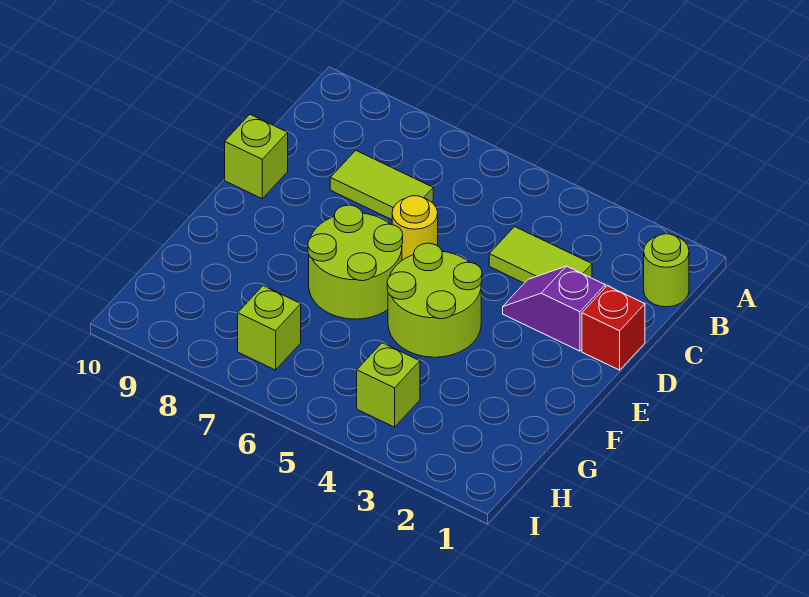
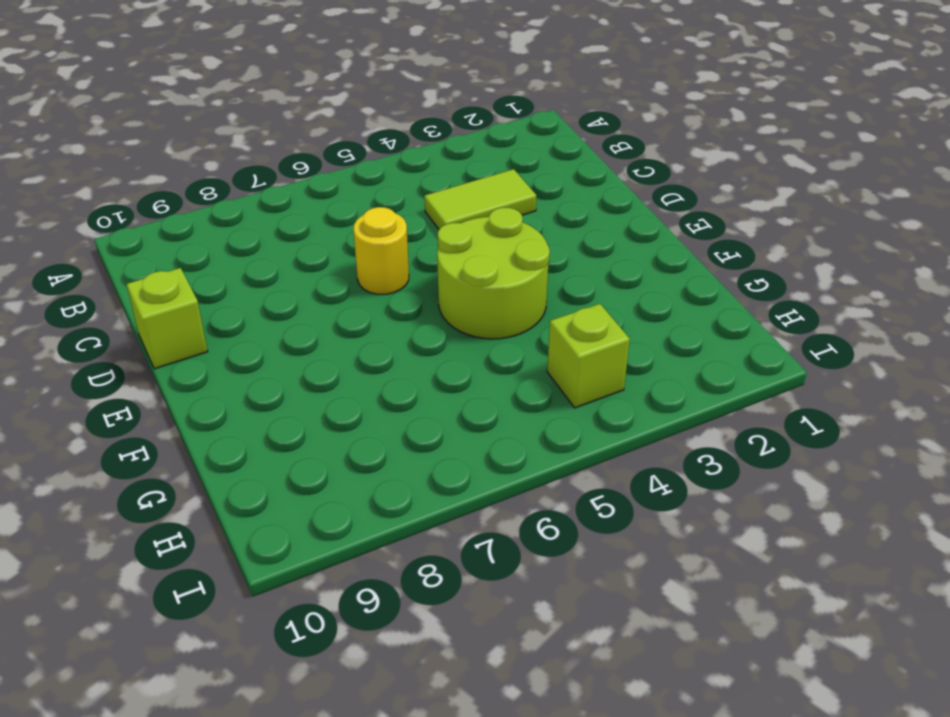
none -> lime round brick B1 level 1
none -> lime tile C7:C8 level 1

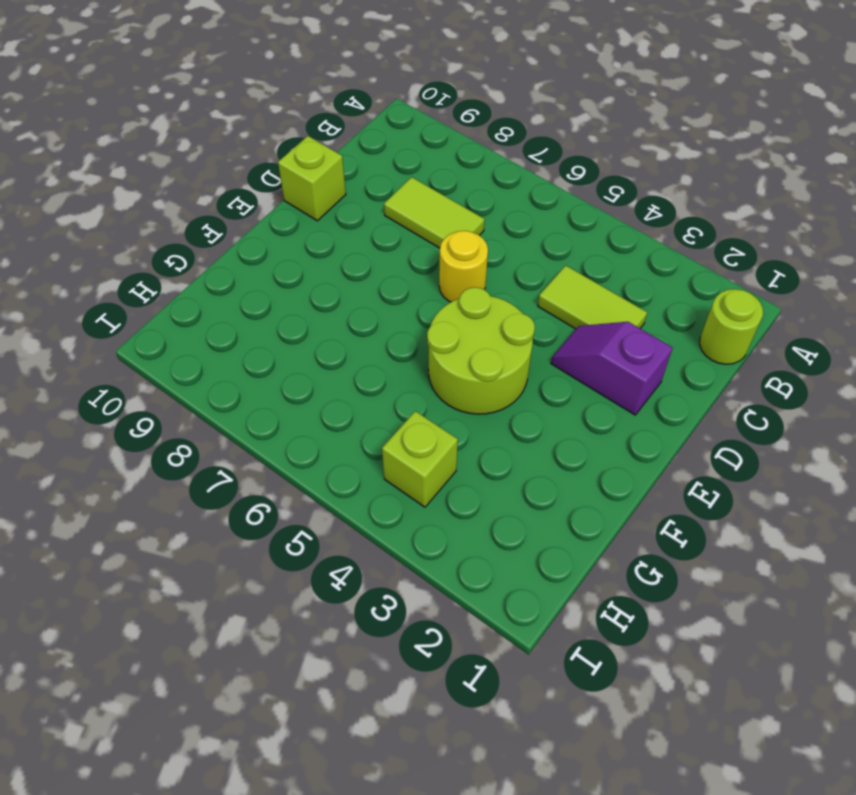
none -> red brick D1 level 1
none -> lime round brick E6:F7 level 1

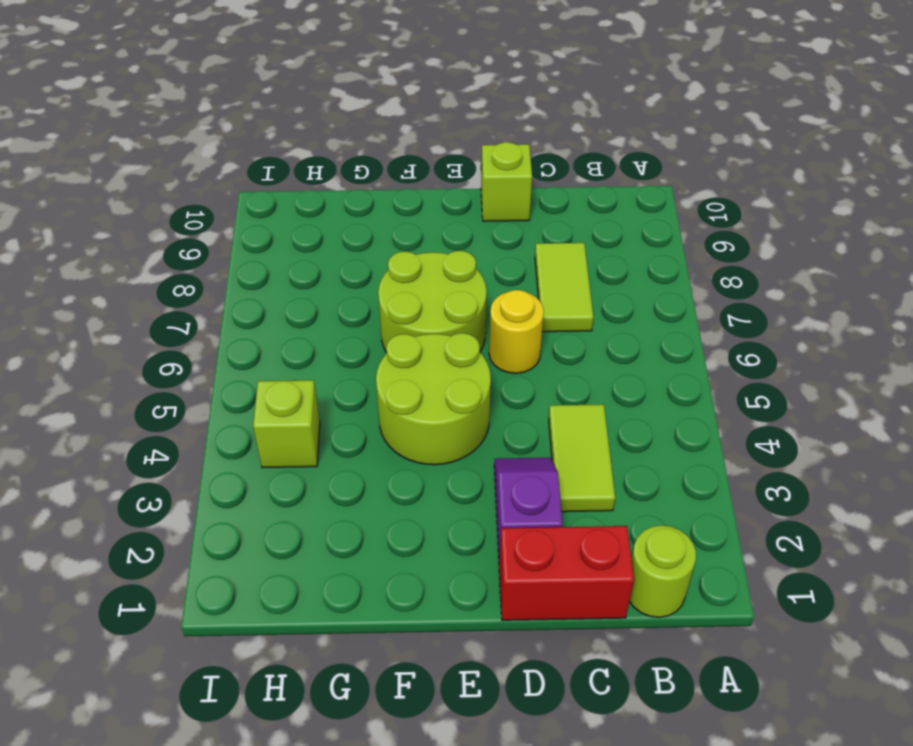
red brick C1:D1 level 1 -> red brick D1 level 1
none -> lime brick H7 level 1

